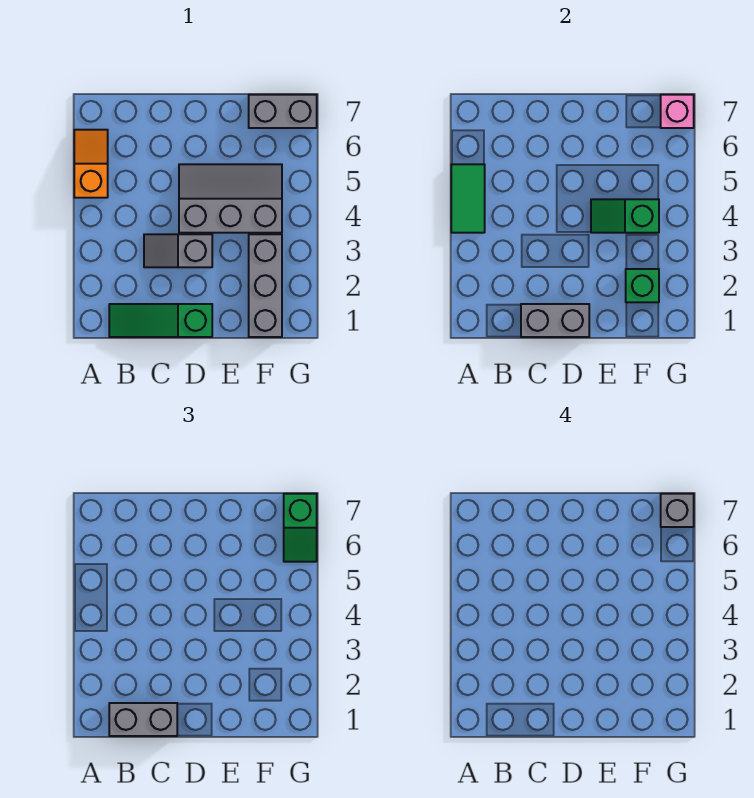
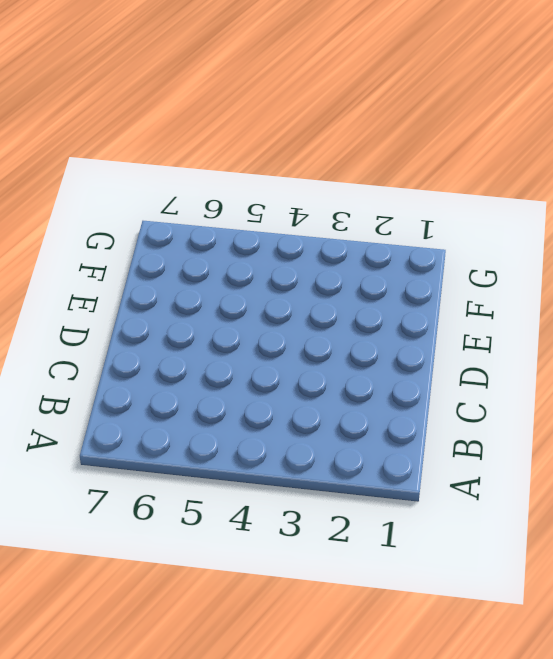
none -> orange slope A5:A6 level 1 top 5
none -> green slope B1:D1 level 1 top D
none -> grey slope C3:D3 level 1 top D

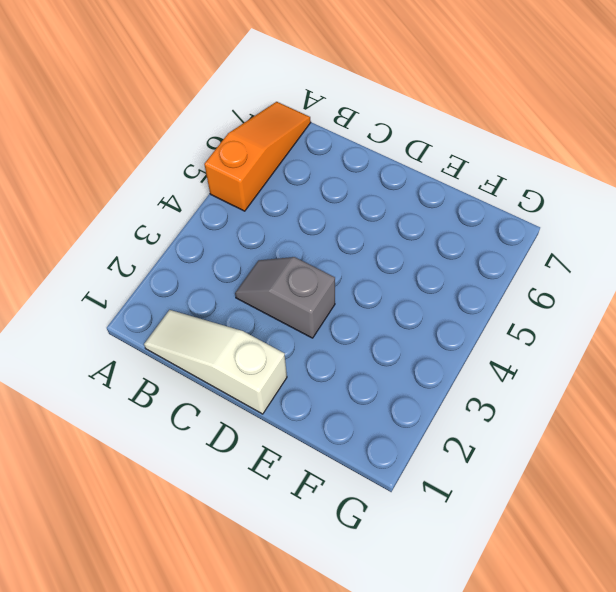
orange slope A5:A7 level 1 top 5 -> orange slope A5:A6 level 1 top 5
white slope B1:D1 level 1 top D -> green slope B1:D1 level 1 top D
none -> grey slope D4:F5 level 1 top 4
none -> grey brick F1:F3 level 1
none -> grey brick F7:G7 level 1

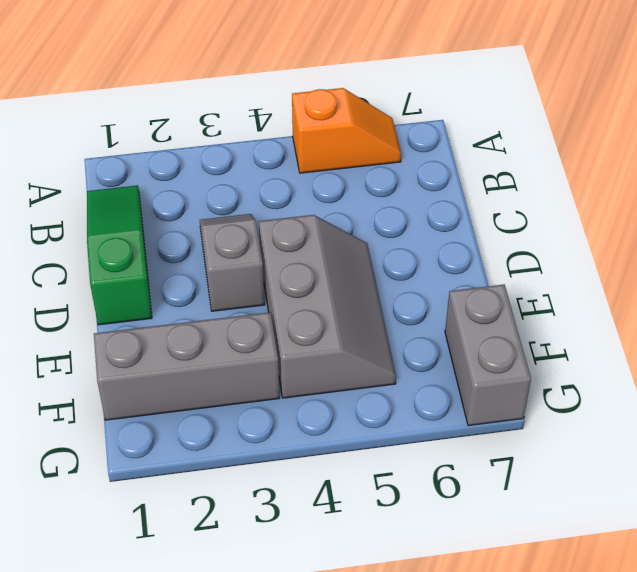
none -> green tile A4:A5 level 2
none -> grey brick C1:D1 level 2
none -> green slope E4:F4 level 2 top F

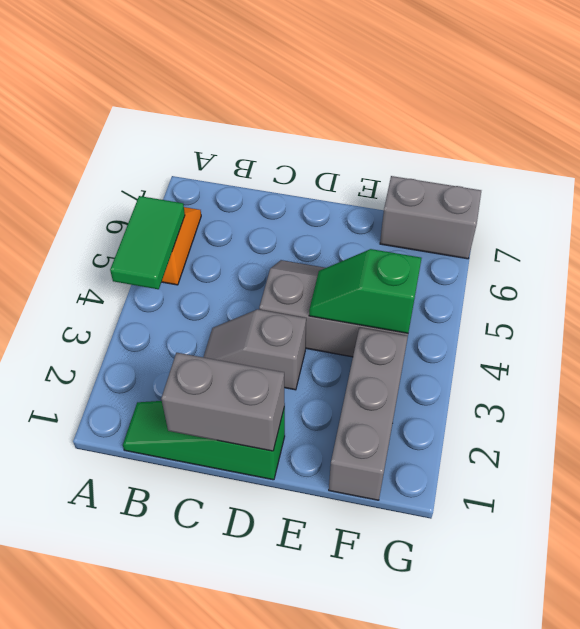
none -> green brick F2 level 2
none -> pink brick G7 level 2
none -> grey brick B1:C1 level 3

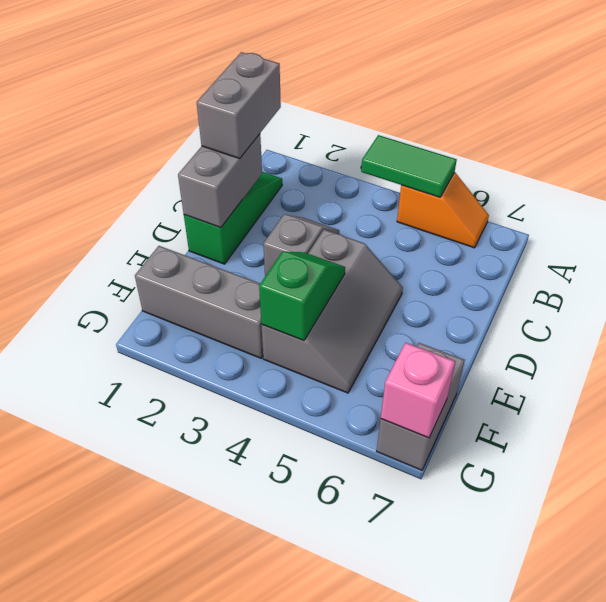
none -> green brick F2 level 2
none -> green slope G6:G7 level 3 top 7
none -> grey brick G7 level 4

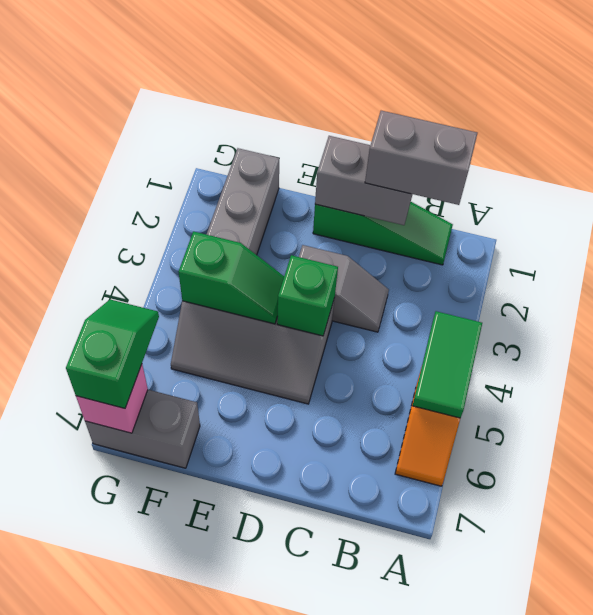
green brick D4 level 2 -> green brick F2 level 2
none -> grey brick G7 level 4

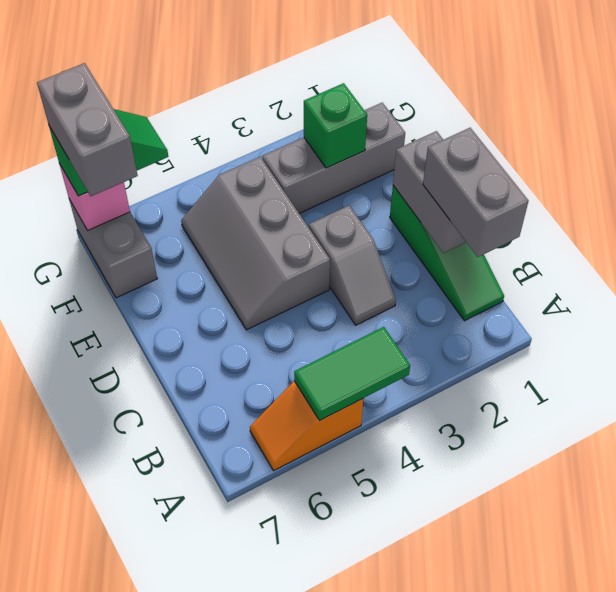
grey brick F7:G7 level 4 -> grey brick G7 level 4
none -> green slope E4:F4 level 2 top F

